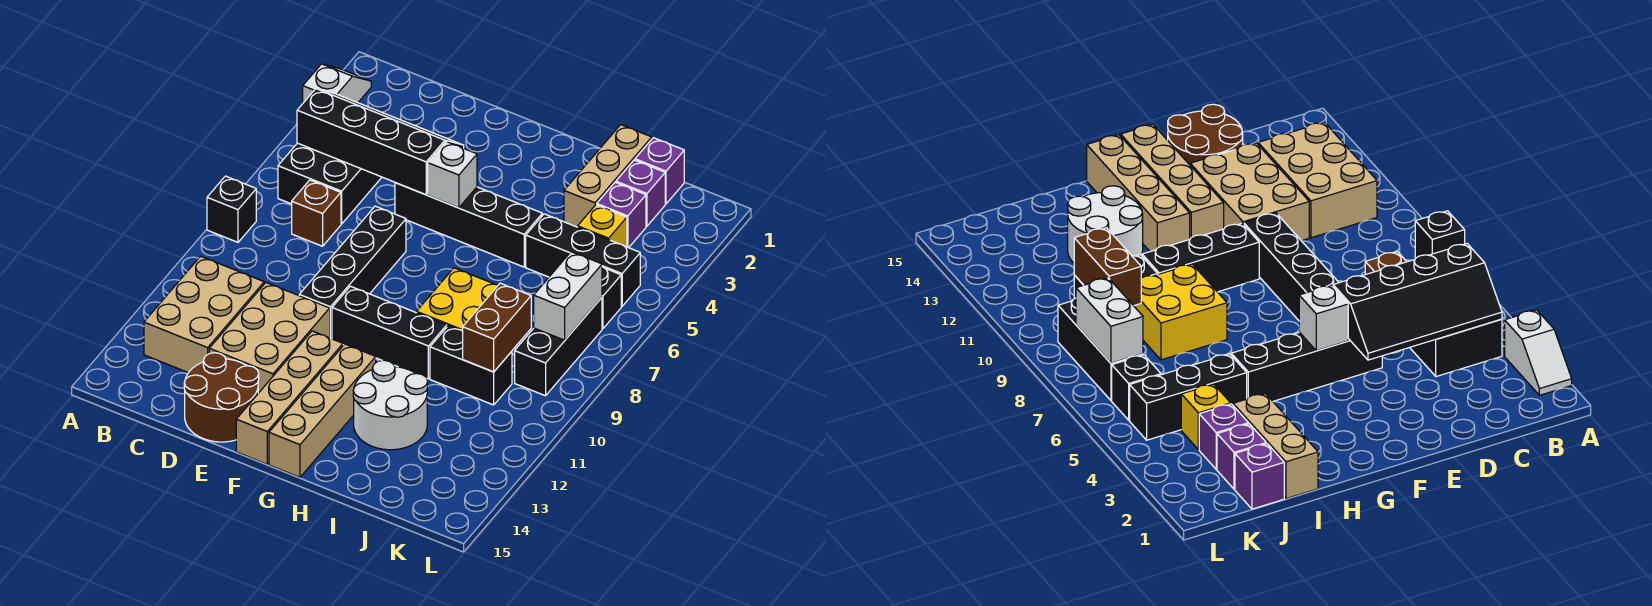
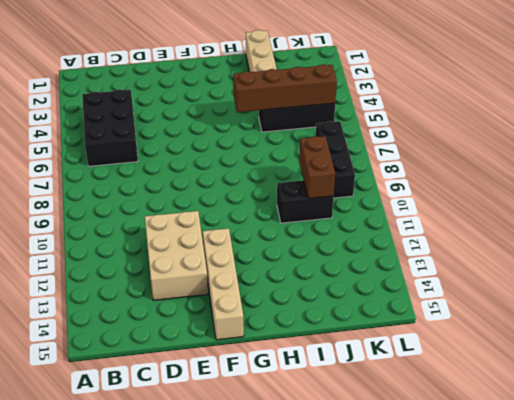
brown brick H5:K5 level 2 -> none
none -> white slope A2:A3 level 1 top 3
none -> black brick A8 level 1
none -> tan brick B11:C13 level 1

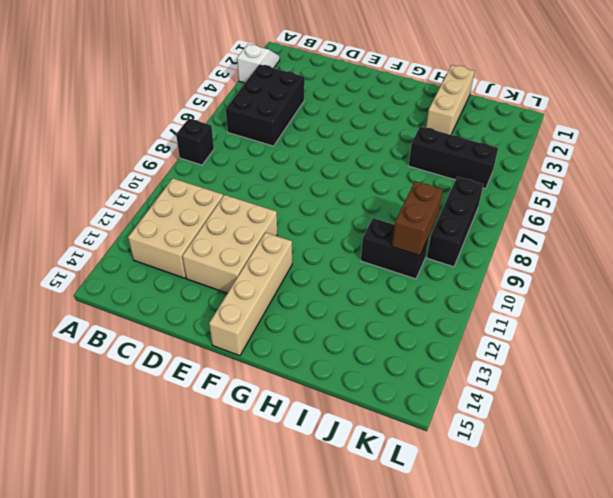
none -> brown brick C7 level 1
none -> brown round brick D14:E15 level 1
none -> black brick E5:H5 level 1

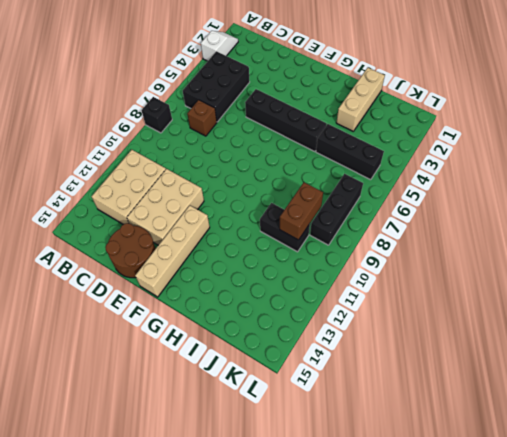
none -> black brick E7:E10 level 1
none -> black brick F10:H10 level 1
none -> tan brick G12:G15 level 1

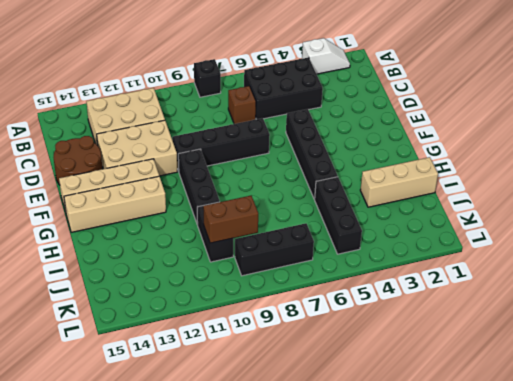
none -> yellow brick H8:I9 level 1
none -> white round brick H12:I13 level 1
none -> purple brick J1 level 1

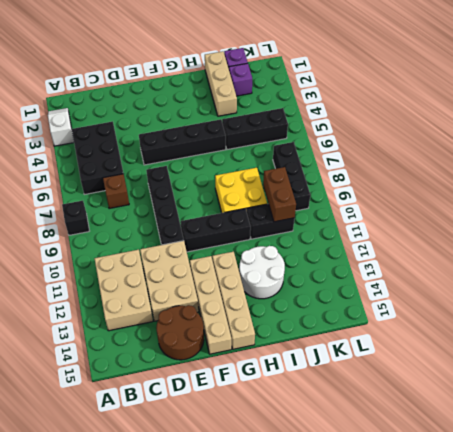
none -> purple brick J3 level 1
none -> yellow brick J4 level 1
none -> black brick K6 level 1

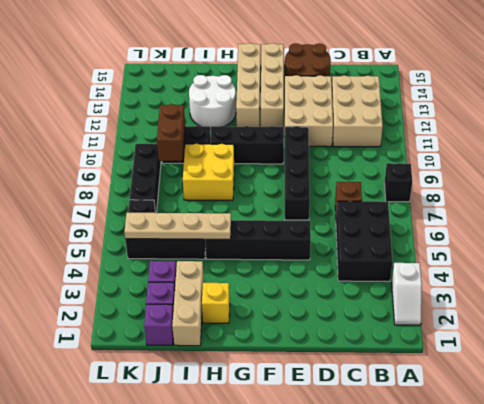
yellow brick H2 level 1 -> yellow brick J4 level 1
tan plate H5:K5 level 2 -> none
none -> black slope B4:E5 level 2 top 5
none -> white brick F5 level 2
none -> white brick K7:K8 level 2

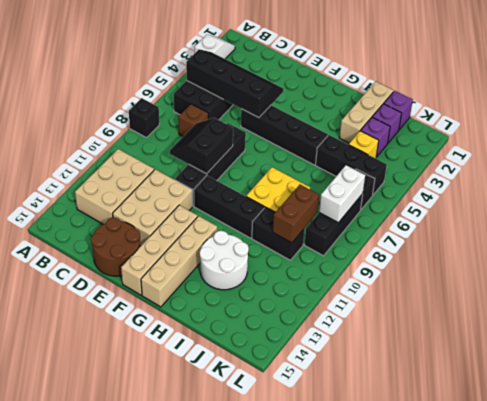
black slope D8:E9 level 2 top E -> none
none -> white brick F5 level 2

